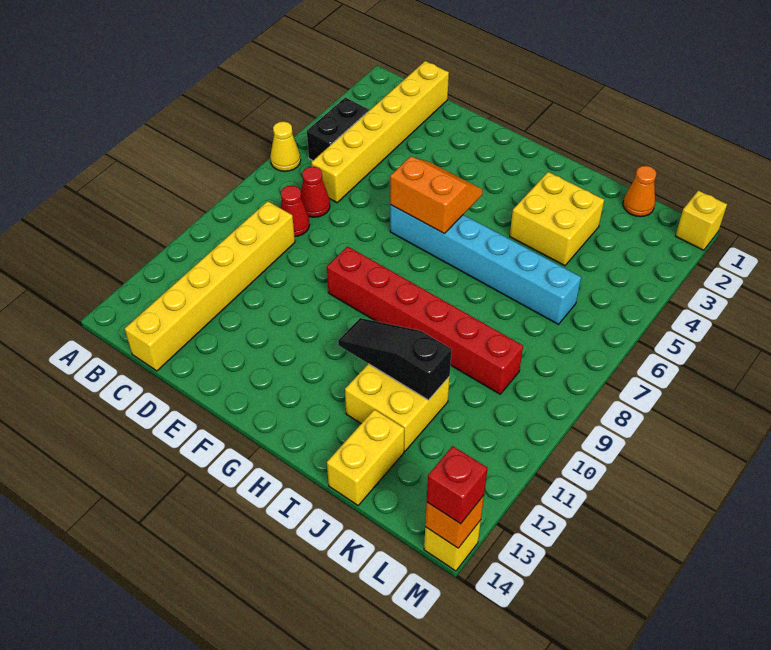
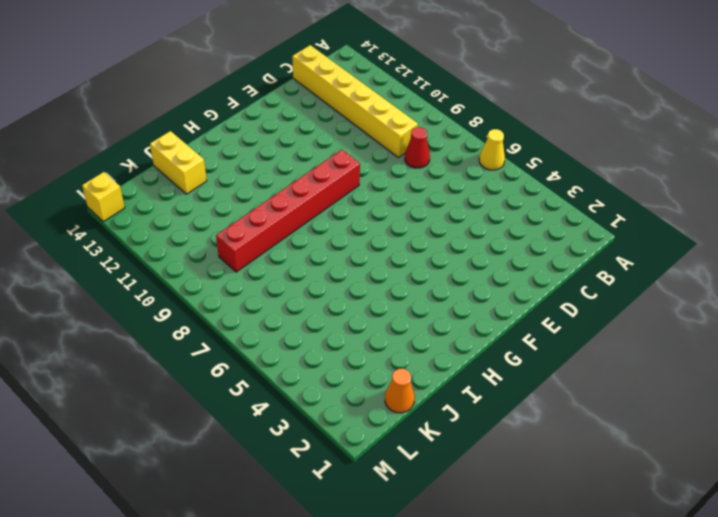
none -> black brick B4:B5 level 1
none -> yellow brick C1:C6 level 1
none -> red cone C7 level 1

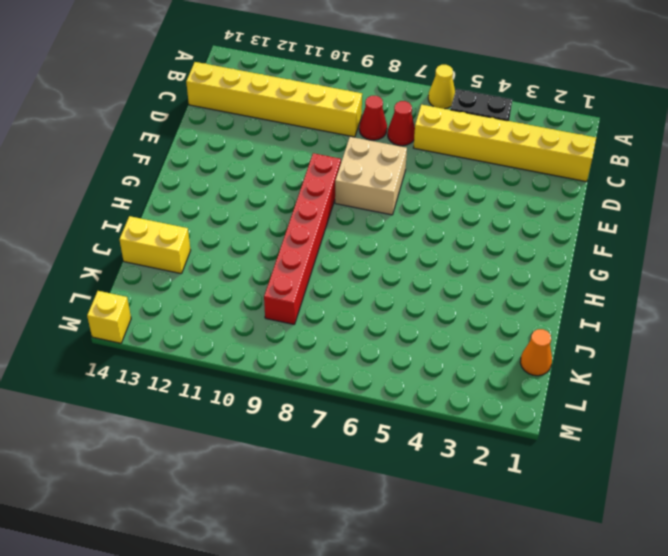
tan brick E7:F8 level 1 -> none
none -> cyan brick F6:K6 level 1
none -> yellow brick I3:J4 level 1
none -> yellow brick I11:J12 level 1

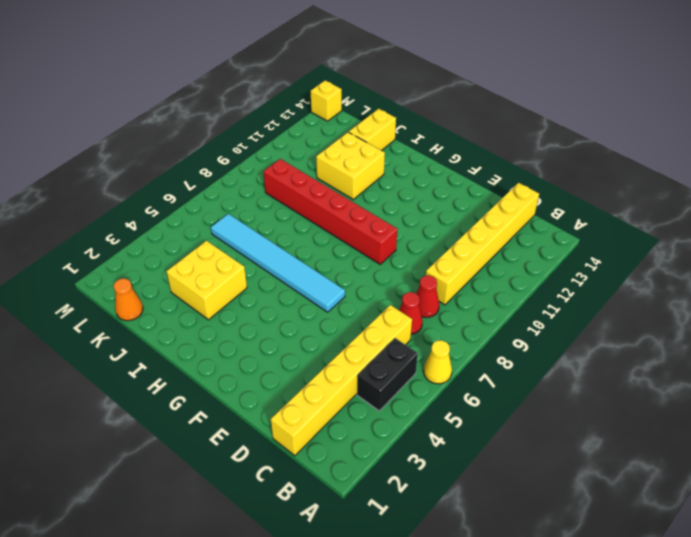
cyan tile F6:K6 level 1 -> cyan brick F6:K6 level 1
none -> yellow brick M1 level 1
none -> orange slope F5:G6 level 2 top 6
none -> black slope H11:J11 level 2 top J

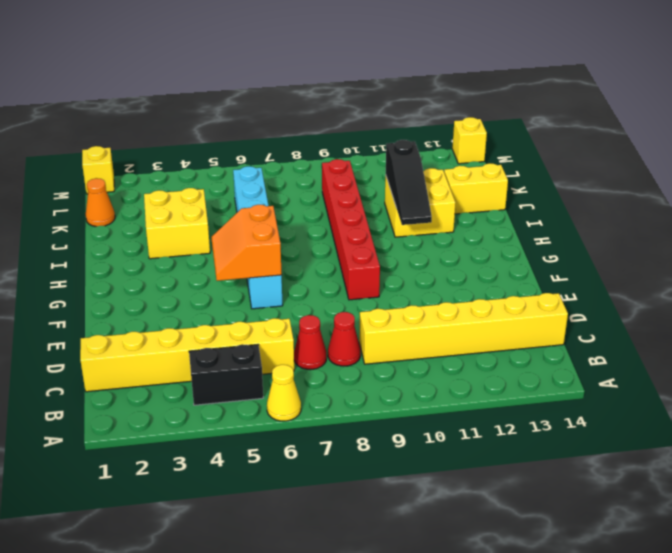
none -> orange brick M14 level 2
none -> red brick M14 level 3

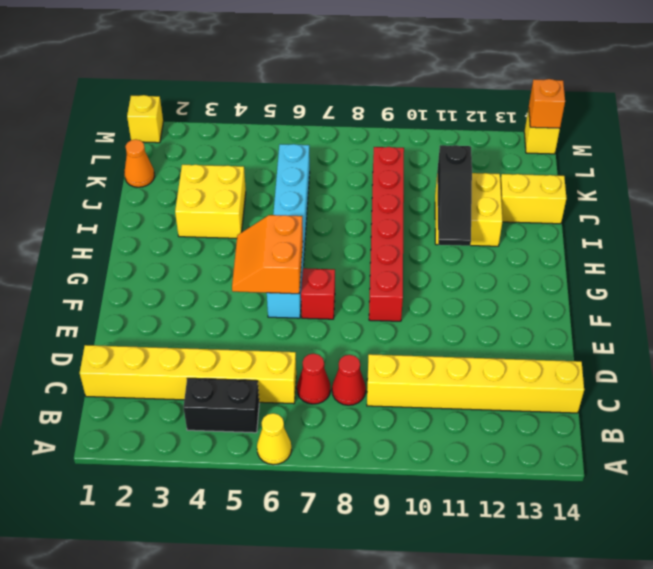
red brick F7 level 1 -> red brick M14 level 3

